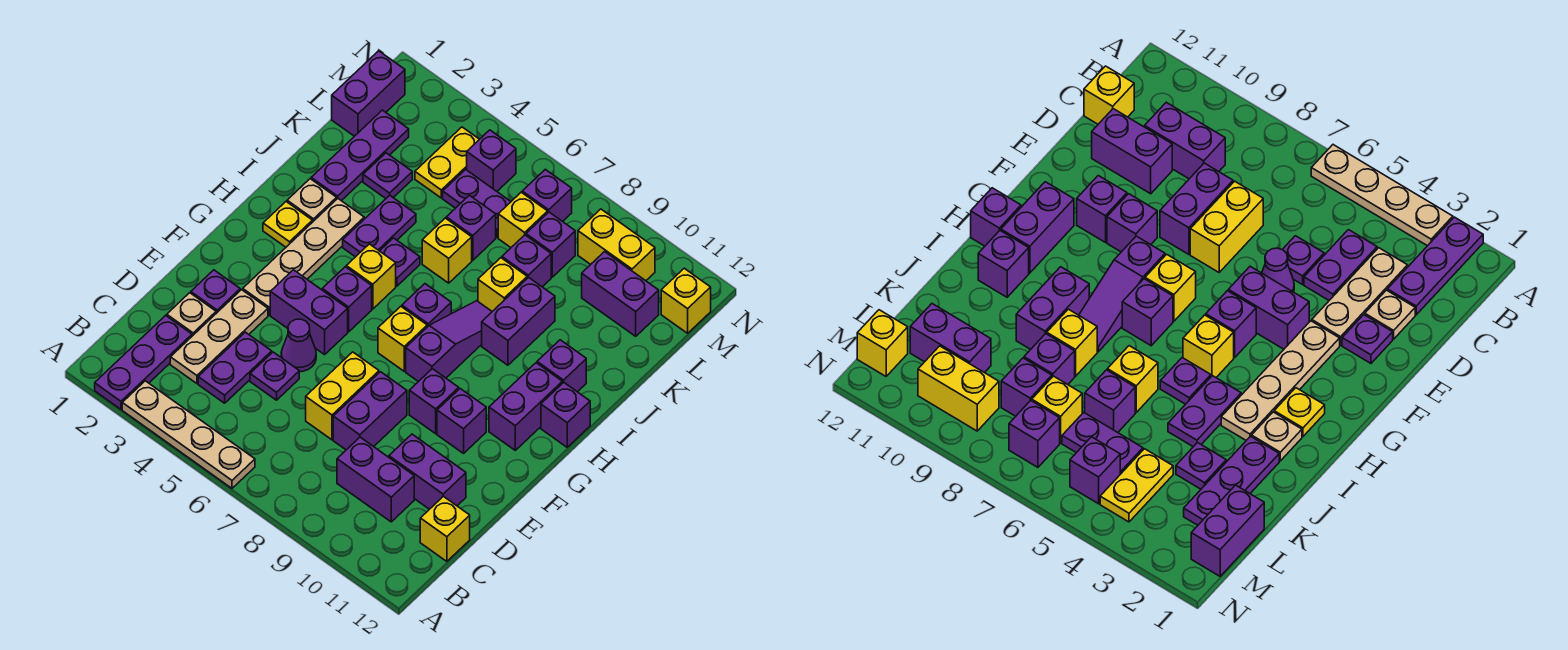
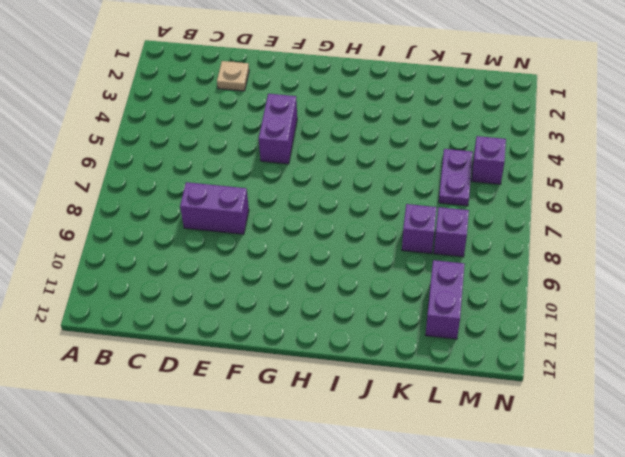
none -> purple plate A2:C2 level 1
none -> tan plate A3:A6 level 1
none -> tan plate C3:E3 level 1
none -> purple plate C4:D4 level 1

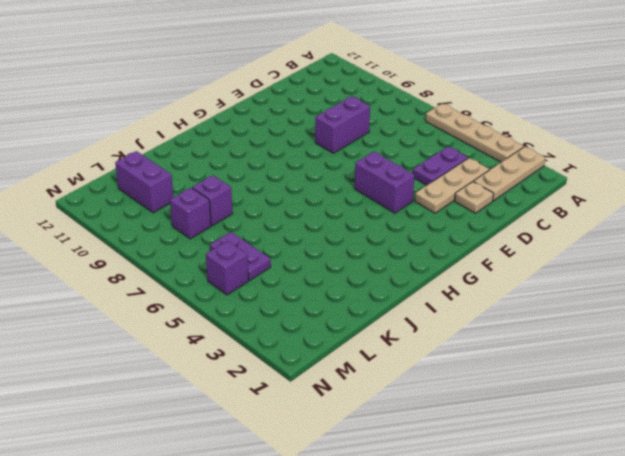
tan plate A2:C2 level 1 -> purple plate A2:C2 level 1
none -> purple brick C9:C10 level 1
none -> yellow brick C12 level 1
none -> purple plate D5 level 1
none -> yellow brick D7:E7 level 1

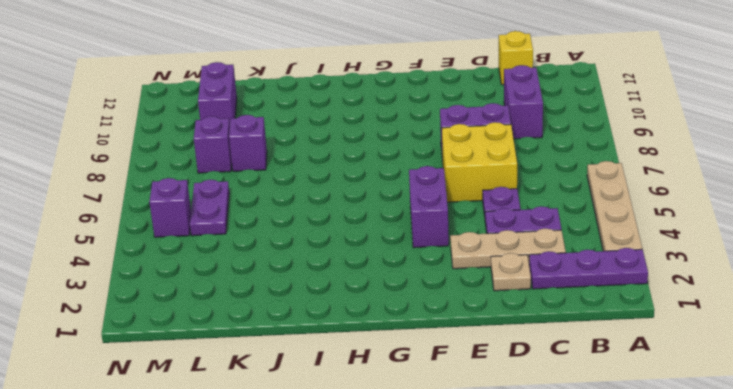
yellow brick D6:E7 level 1 -> yellow brick D7:E7 level 1
none -> purple brick D10:D11 level 1
none -> purple plate E2 level 1
none -> purple cone E5 level 1
none -> tan plate F3:I3 level 1

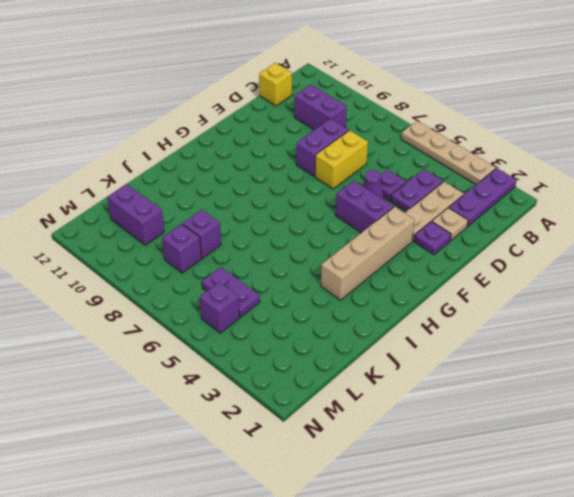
tan brick F3:I3 level 1 -> tan plate F3:I3 level 1
none -> purple brick D10:D11 level 1
none -> purple brick F9 level 1
none -> purple brick F10 level 1
none -> purple brick G5 level 1

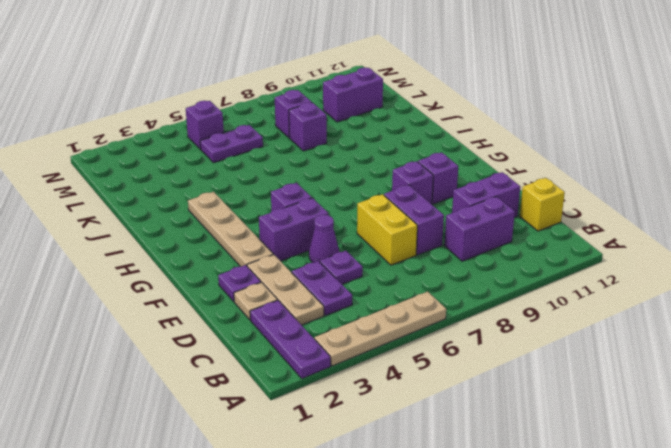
none -> yellow brick G7 level 1
none -> purple slope G8:I8 level 1 top G
none -> purple brick G11:H11 level 1
none -> yellow plate H2 level 1

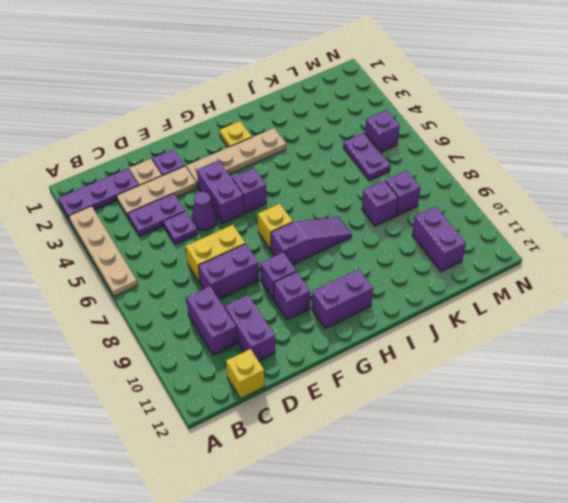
none -> yellow brick H5 level 1
none -> purple brick H7 level 1
none -> purple brick H12 level 1
none -> tan plate I2 level 1

